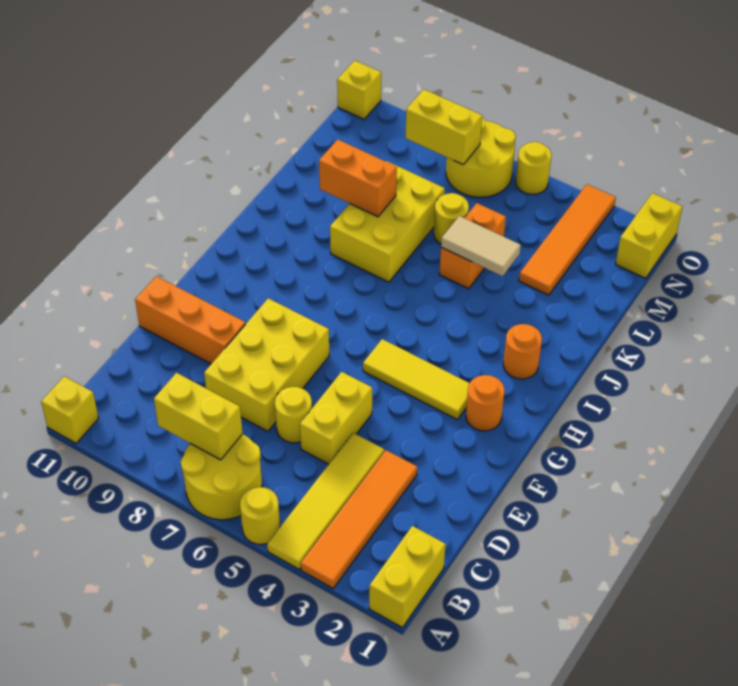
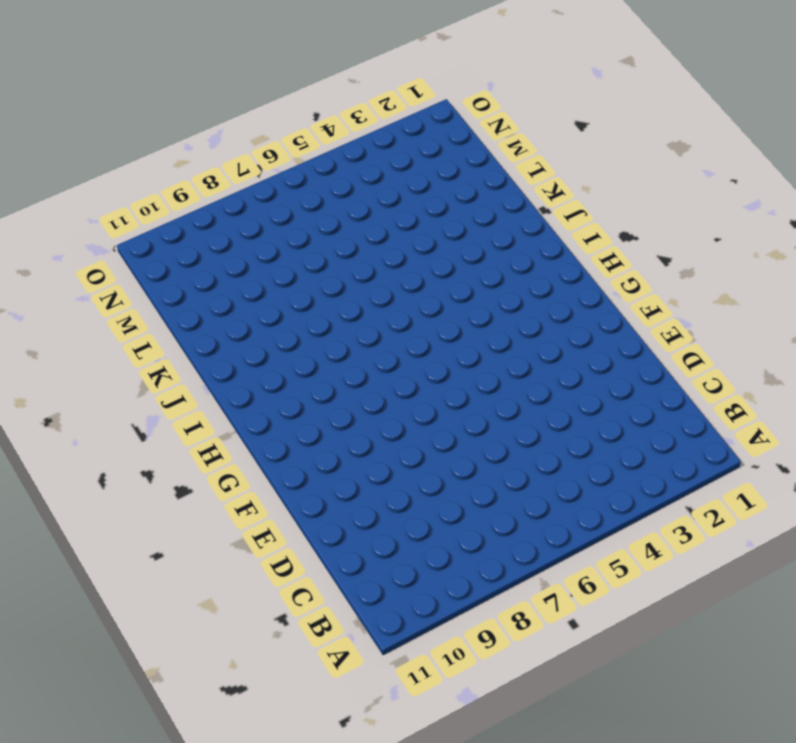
none -> yellow brick A1:B1 level 1
none -> orange tile A3:D3 level 1
none -> yellow tile A4:D4 level 1

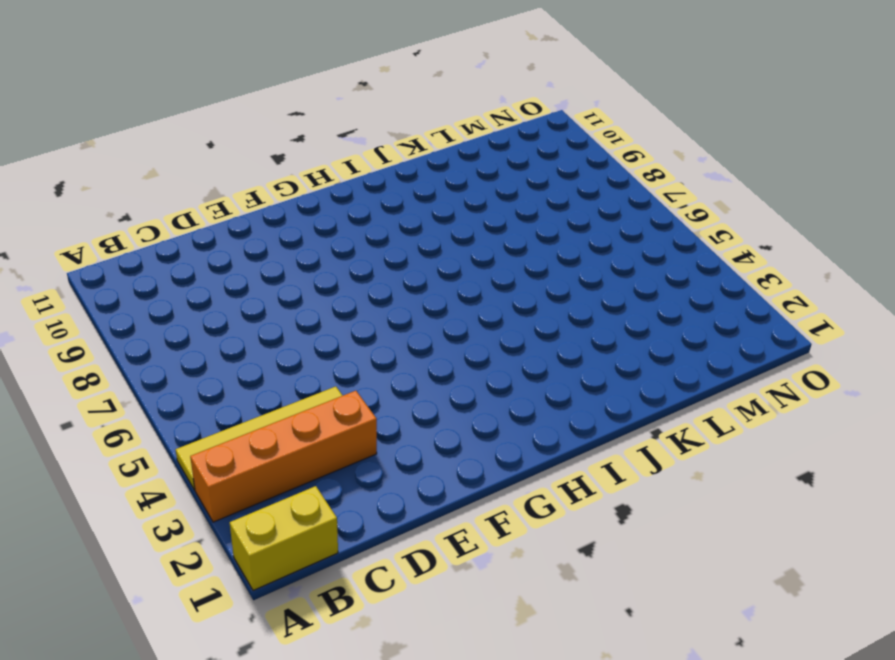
orange brick A3:D3 level 1 -> orange tile A3:D3 level 1
none -> yellow round brick A5 level 1
none -> yellow round brick A6:B7 level 1
none -> yellow brick A11 level 1

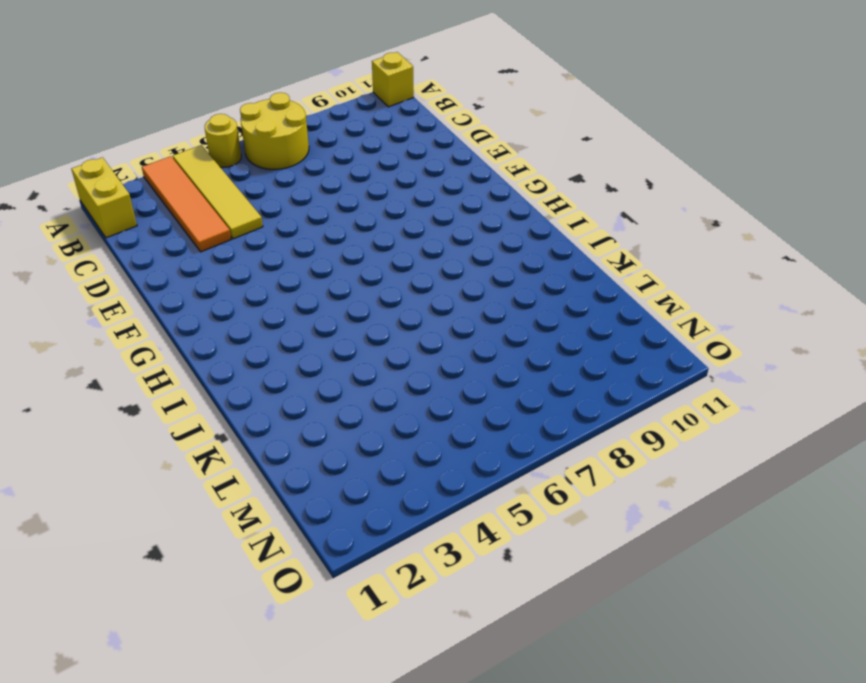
none -> yellow brick D5:E5 level 1
none -> yellow round brick D6 level 1
none -> yellow brick D7:F8 level 1

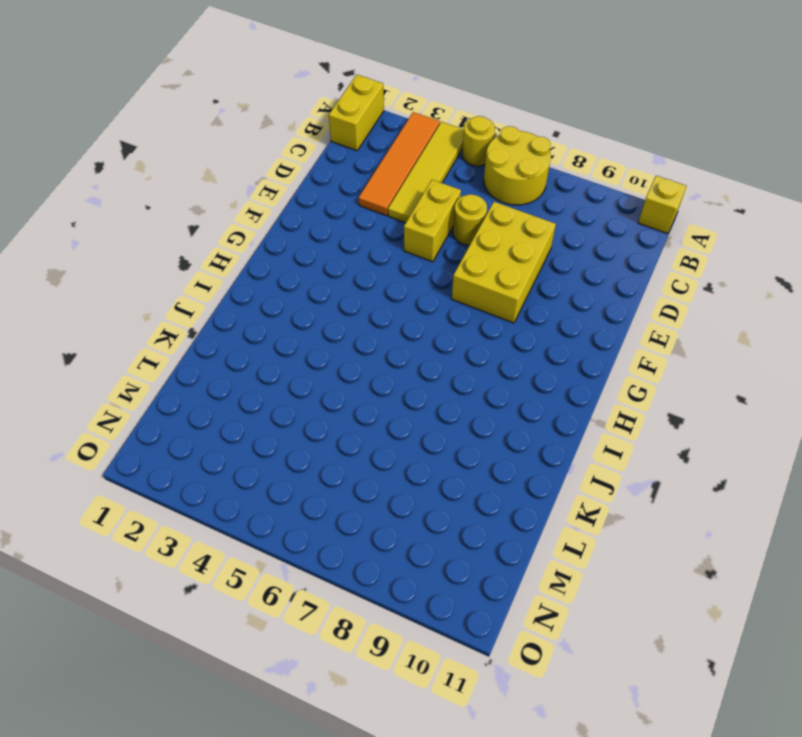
none -> orange brick E9:E11 level 1
none -> orange round brick G2 level 1
none -> yellow tile G3:G5 level 1

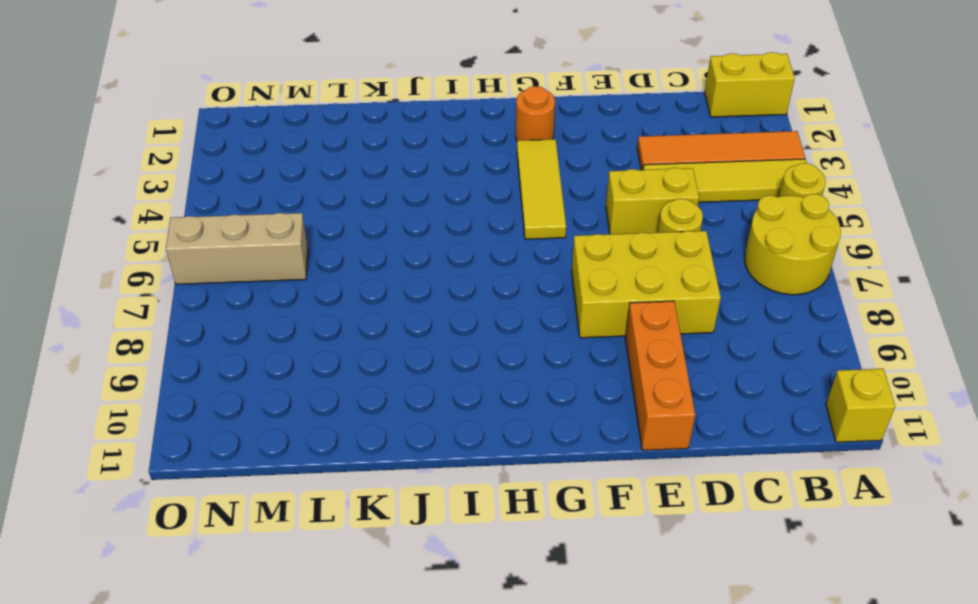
tan brick M6:O6 level 1 -> yellow round brick N6:O7 level 1
none -> orange round brick I2 level 1
none -> yellow brick J7:L8 level 1
none -> orange brick K5:L5 level 1

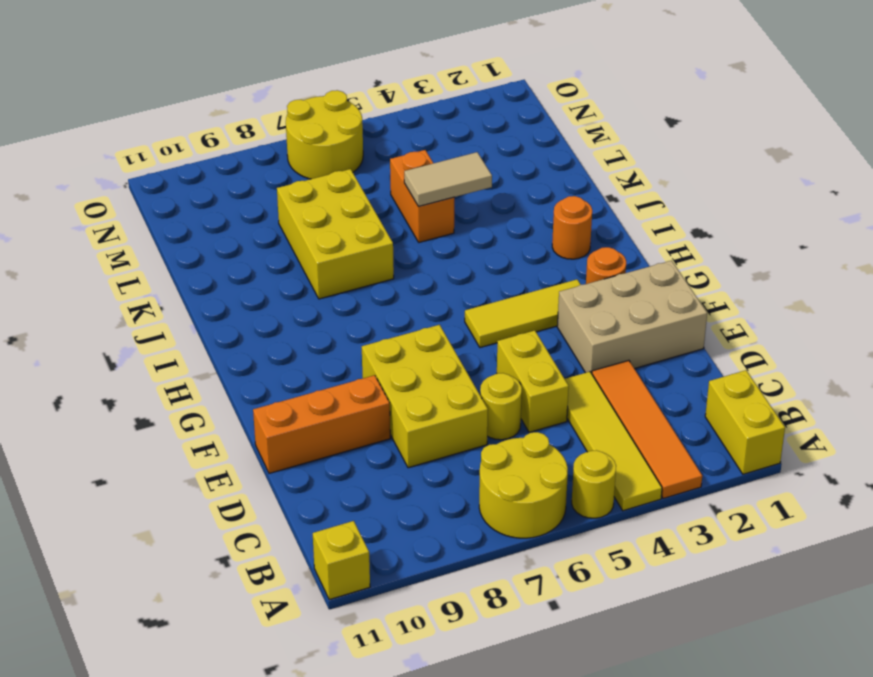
tan brick E1:F3 level 1 -> none
none -> orange tile L3:O3 level 1
none -> yellow round brick L6 level 1
none -> yellow brick N1:O1 level 1

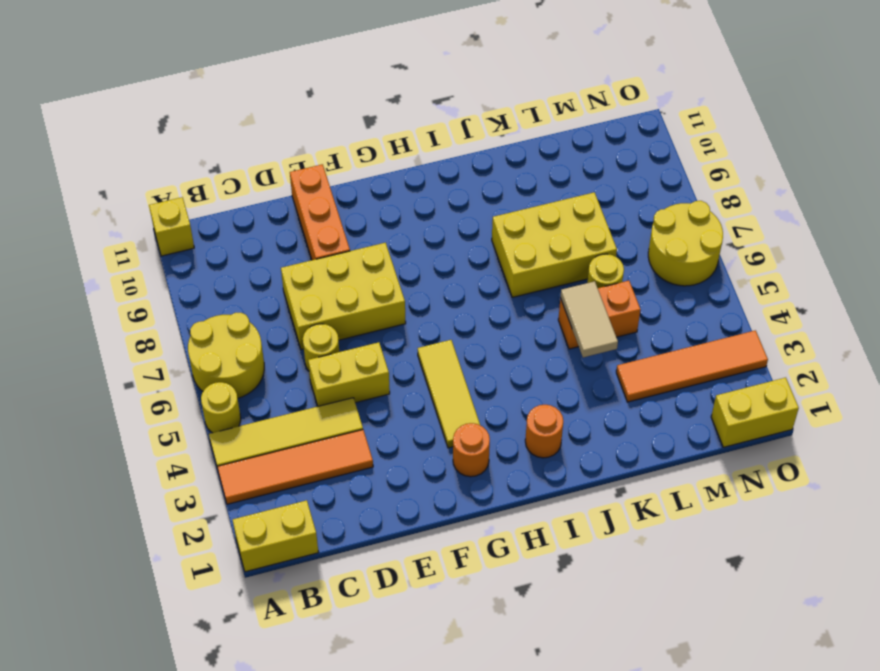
none -> yellow round brick O5 level 1
none -> yellow brick O11 level 1
none -> yellow brick B7:B8 level 2

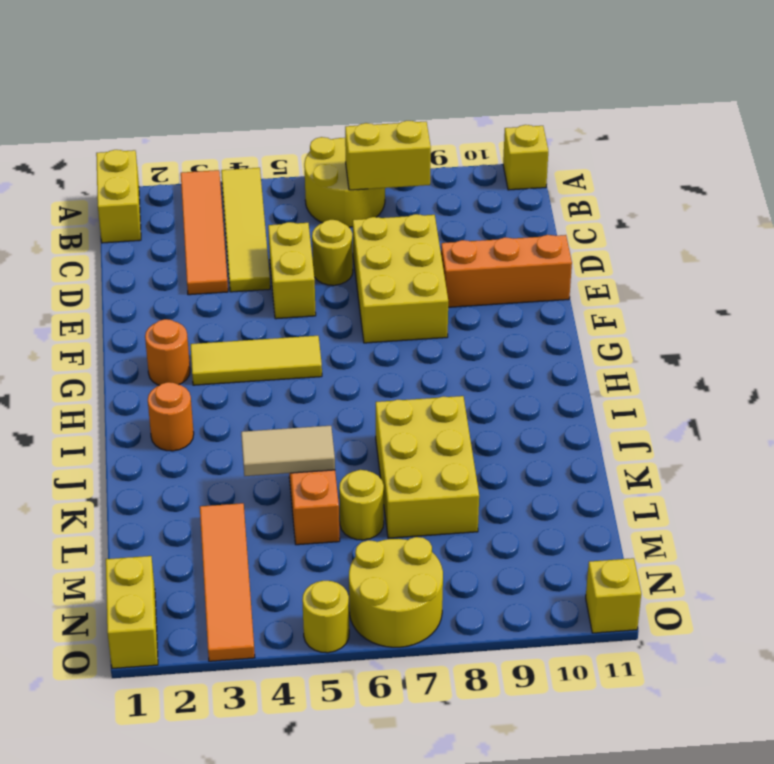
none -> yellow round brick A5 level 1
none -> orange brick K8:K9 level 2
none -> yellow brick N7:N8 level 2

